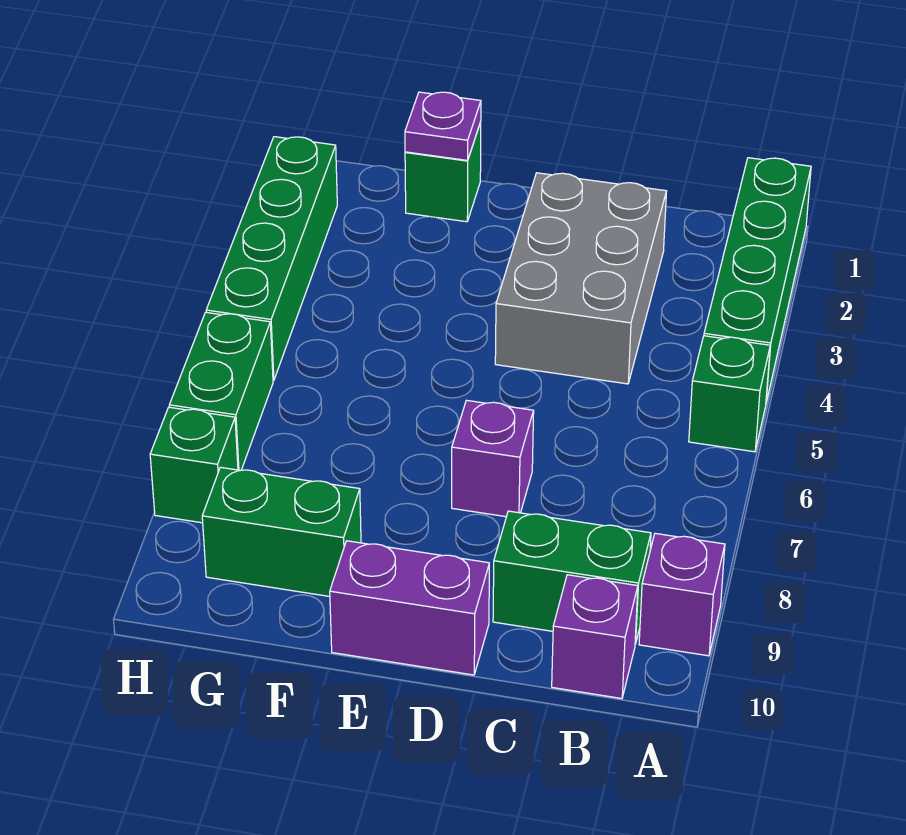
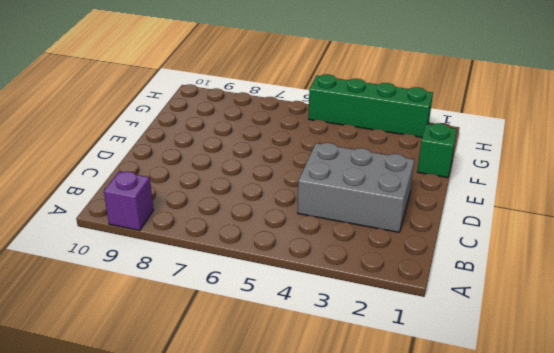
none -> green brick A1:A4 level 1
none -> green brick A5 level 1
none -> green brick B9:C9 level 1

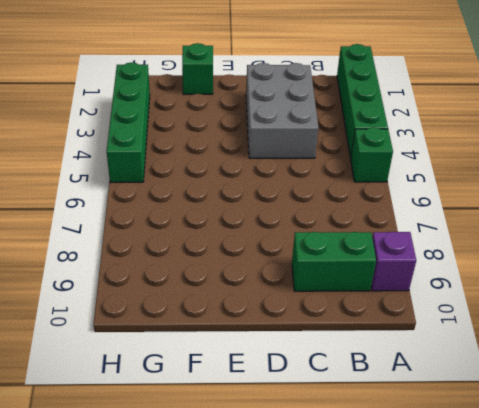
none -> purple brick B10 level 1
none -> purple brick D7 level 1
none -> purple brick D10:E10 level 1

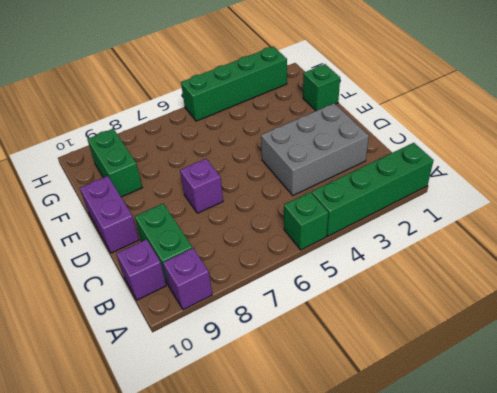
none -> green brick H6:H7 level 1
none -> green brick H8 level 1
none -> purple plate F1 level 2

